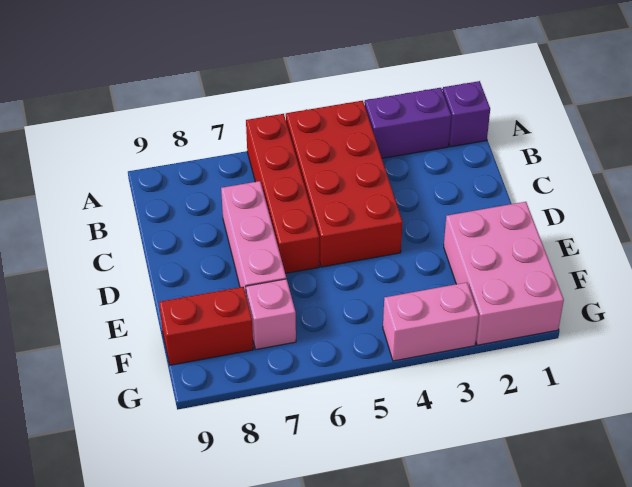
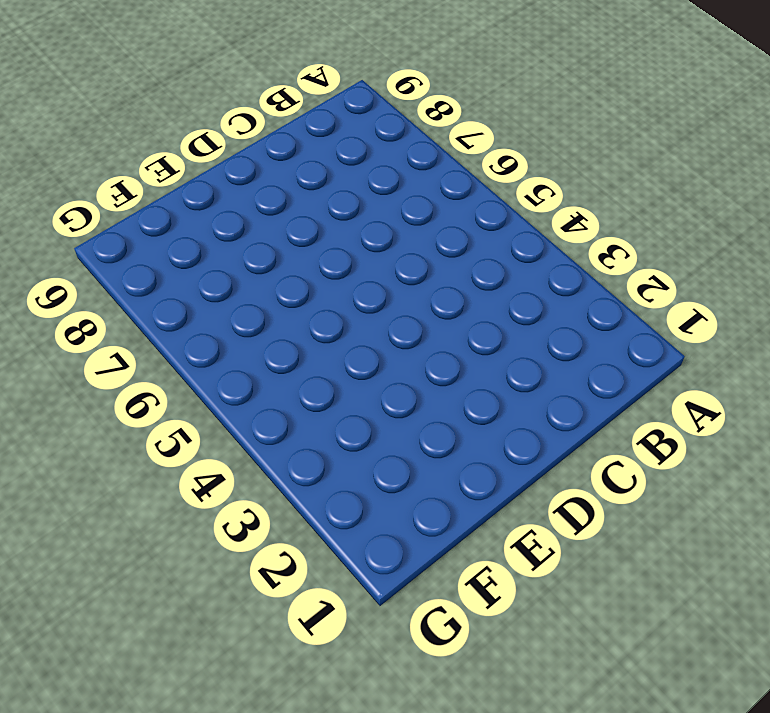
none -> purple brick A1 level 1
none -> purple brick A2:A3 level 1

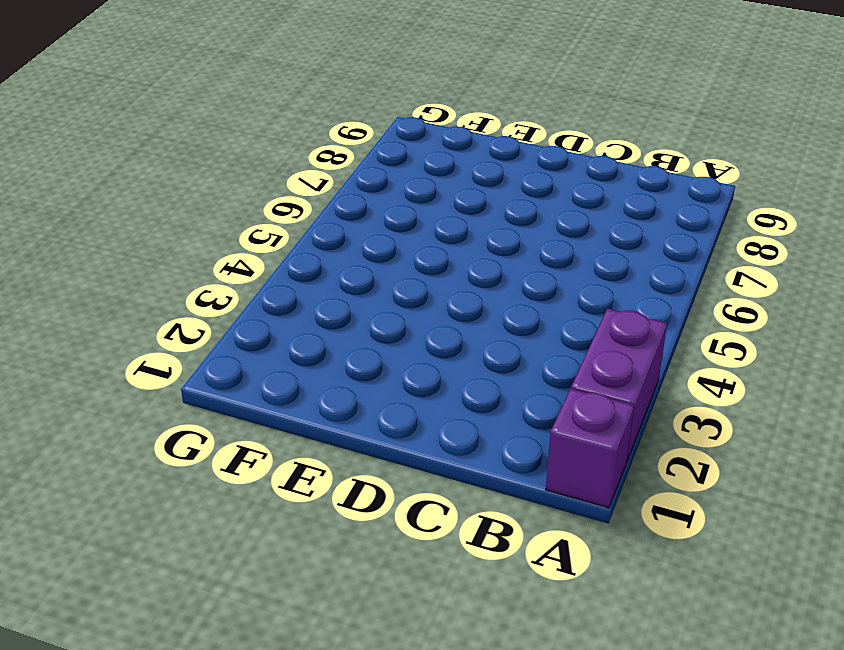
none -> red brick A4:D5 level 1
none -> red brick A6:D6 level 1

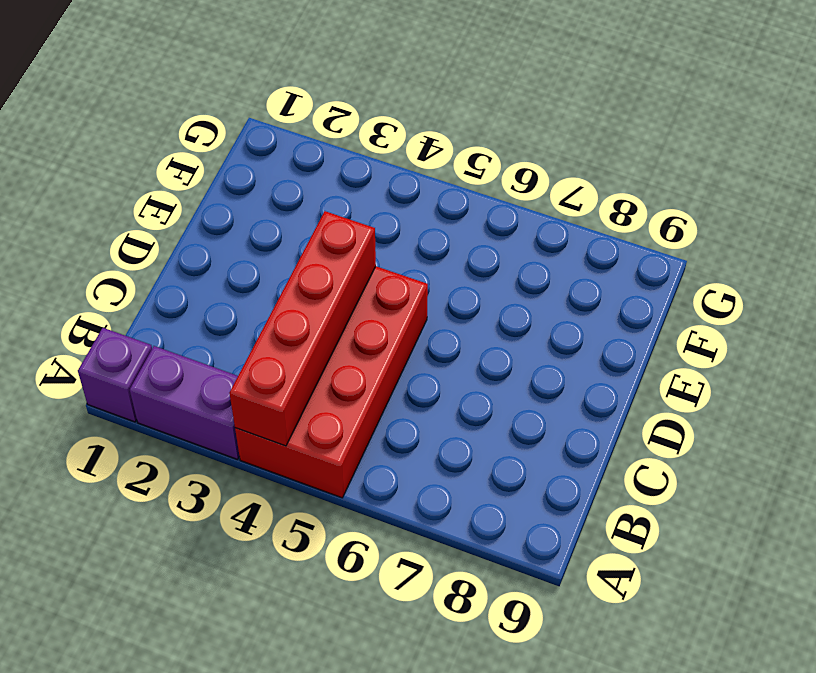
red brick A4:D4 level 2 -> red brick A6:D6 level 1
none -> pink brick C7:E7 level 1
none -> pink brick E1:G2 level 1

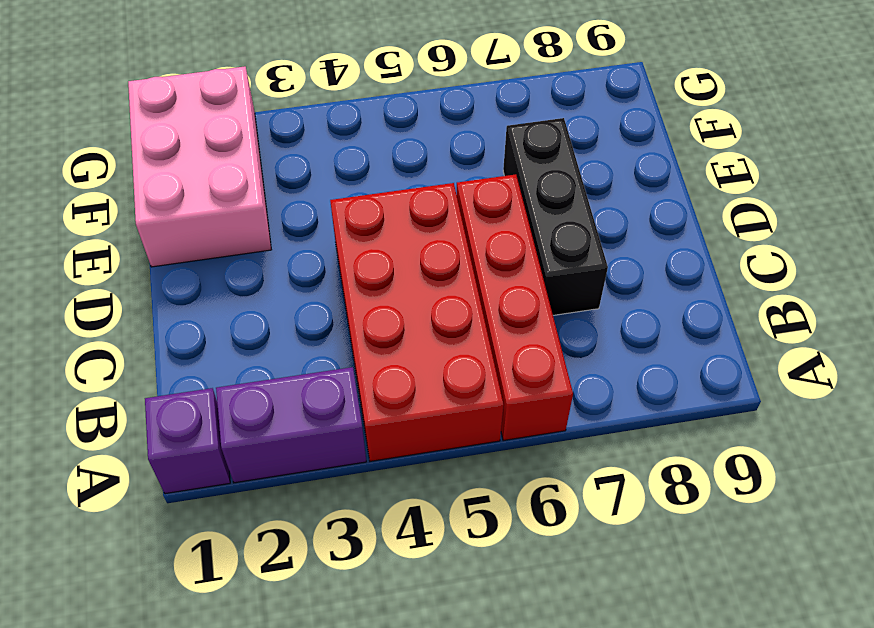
black brick C7:E7 level 1 -> pink brick C7:E7 level 1
none -> pink brick F7 level 1
none -> red brick F8:F9 level 1

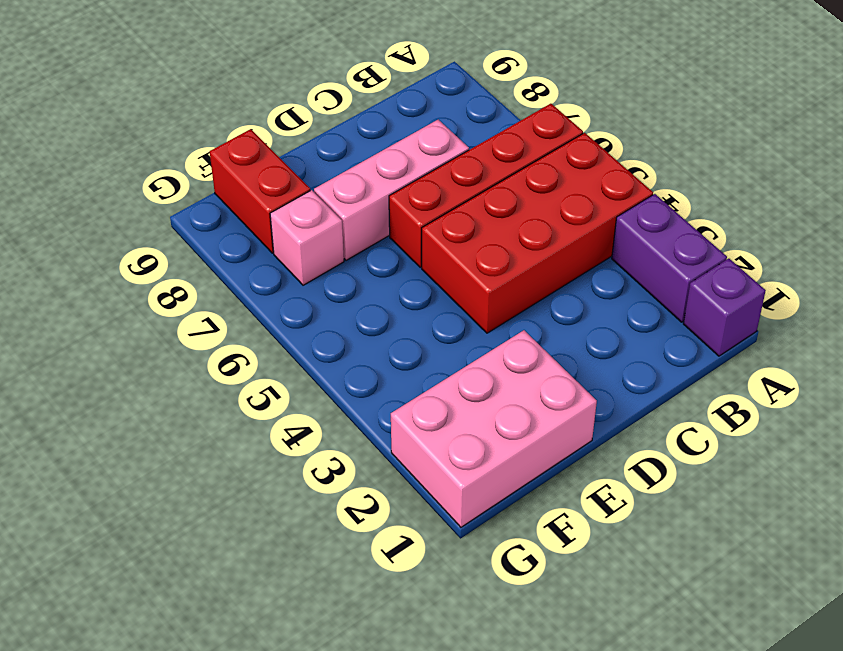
none -> pink brick G3:G4 level 1

